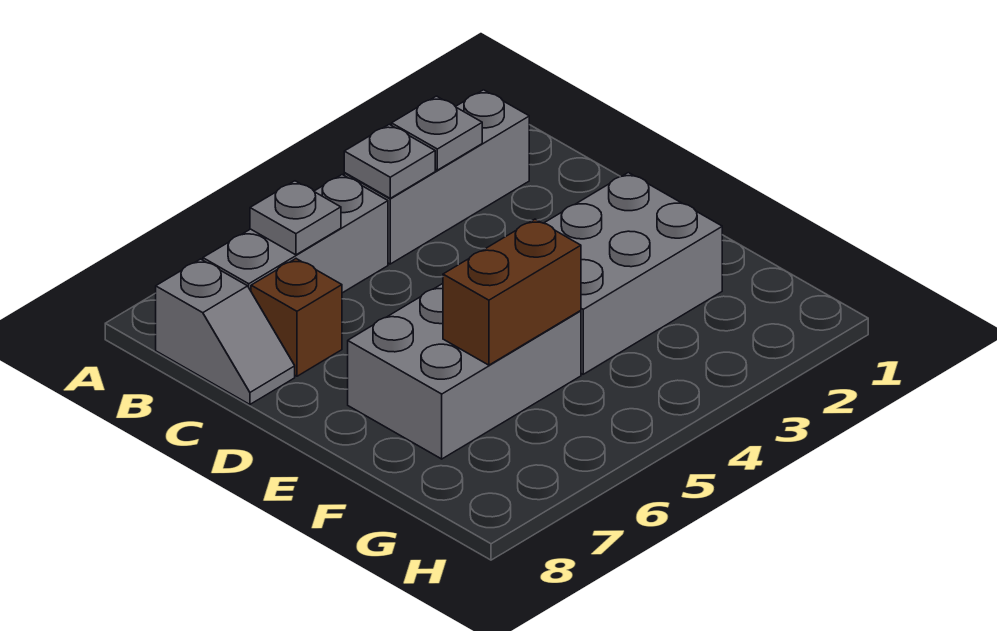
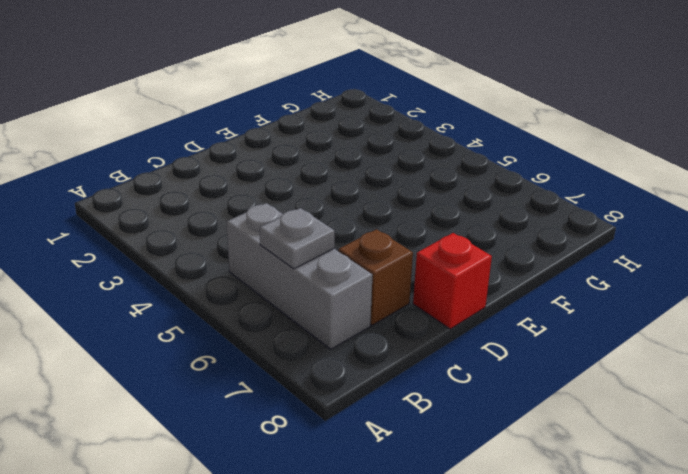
red brick D8 level 1 -> none
none -> grey brick B2:B4 level 1
none -> grey slope B8:C8 level 1 top B

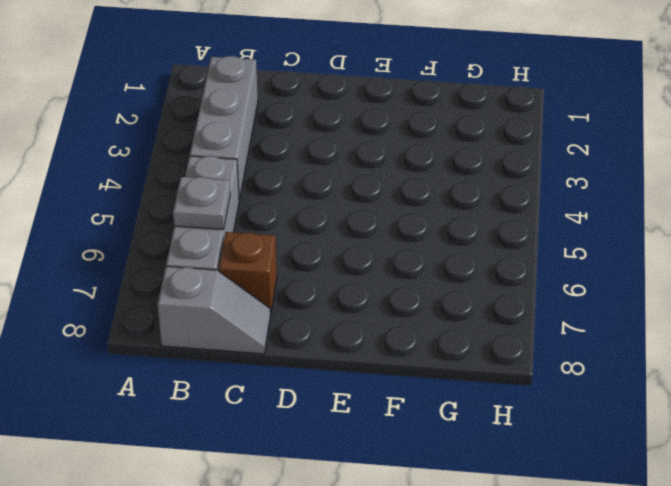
none -> grey brick E2:F4 level 1
none -> grey brick E5:F7 level 1

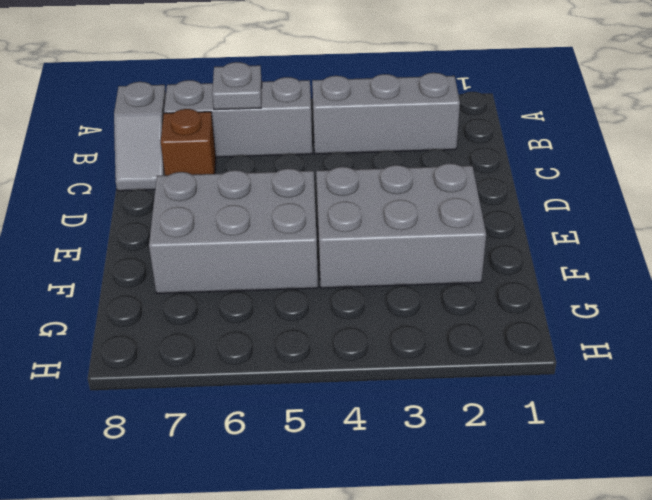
none -> grey plate B3 level 2
none -> grey plate B4 level 2

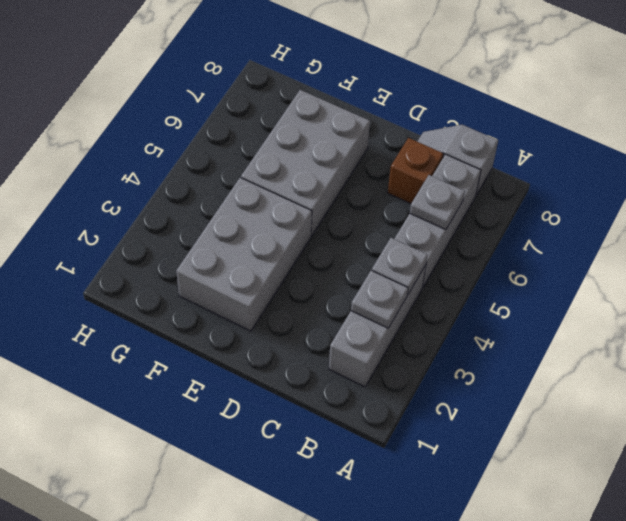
none -> brown brick F5:F6 level 2

